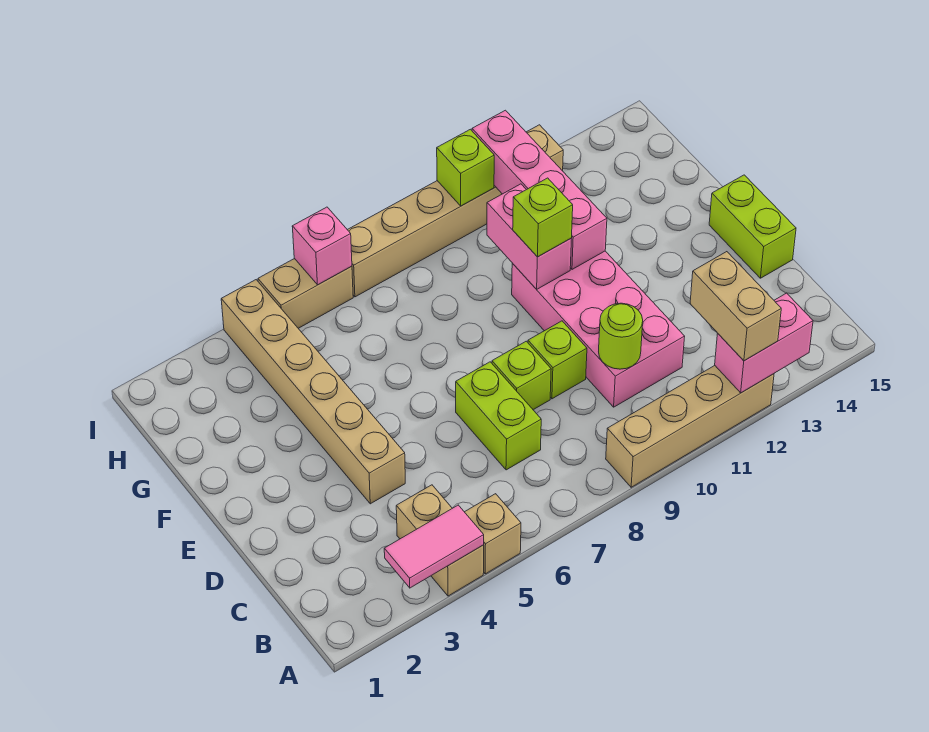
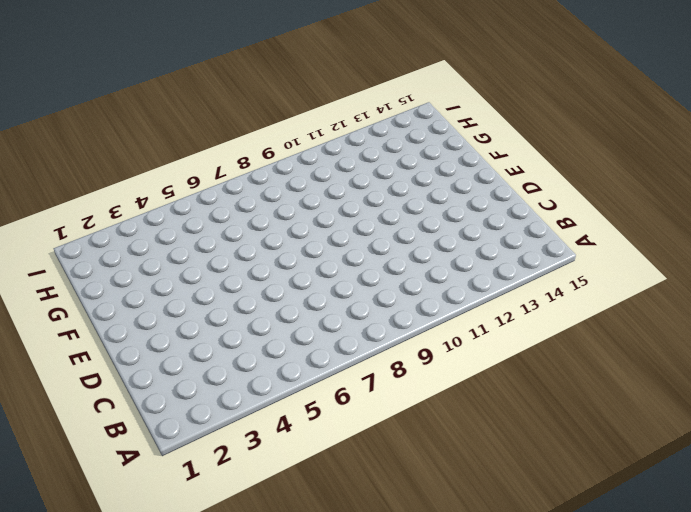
none -> tan brick A4:B4 level 1
none -> tan brick A5 level 1
none -> tan brick A9:A12 level 1

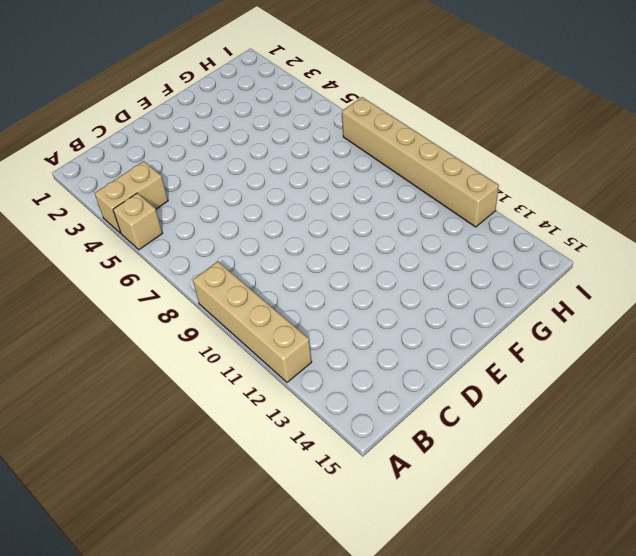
none -> lime brick C7:D7 level 1
none -> pink brick C10:F11 level 1
none -> tan brick D4:I4 level 1

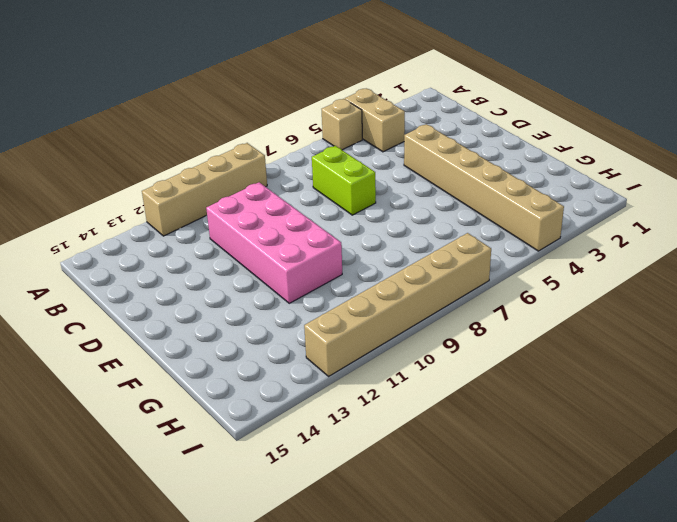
none -> lime brick D8 level 1
none -> lime brick D9 level 1
none -> lime brick D15:E15 level 1

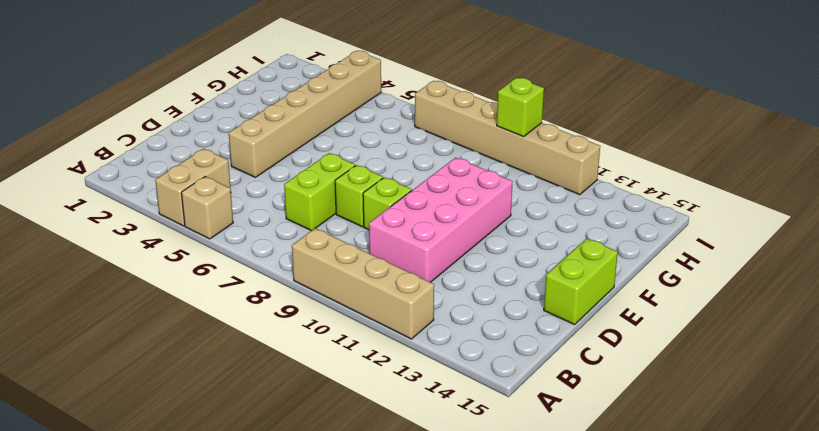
none -> tan brick I5:I6 level 1
none -> pink tile A3:A4 level 2
none -> pink brick A12:A13 level 2

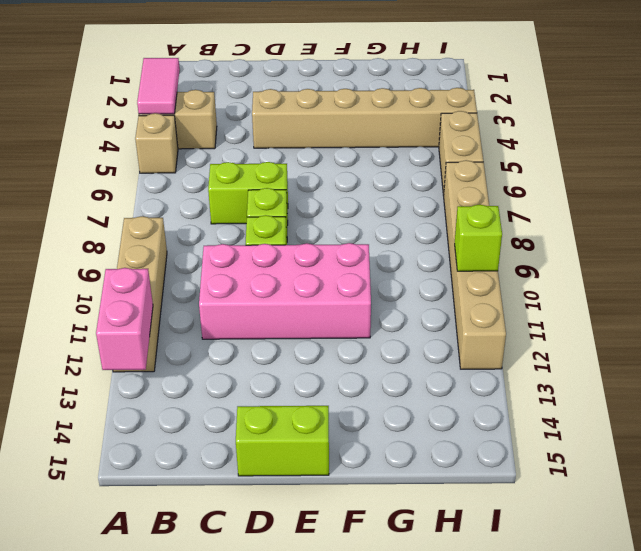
none -> lime round brick C10 level 2
none -> pink brick F10:G10 level 2
none -> pink brick F11:I11 level 2

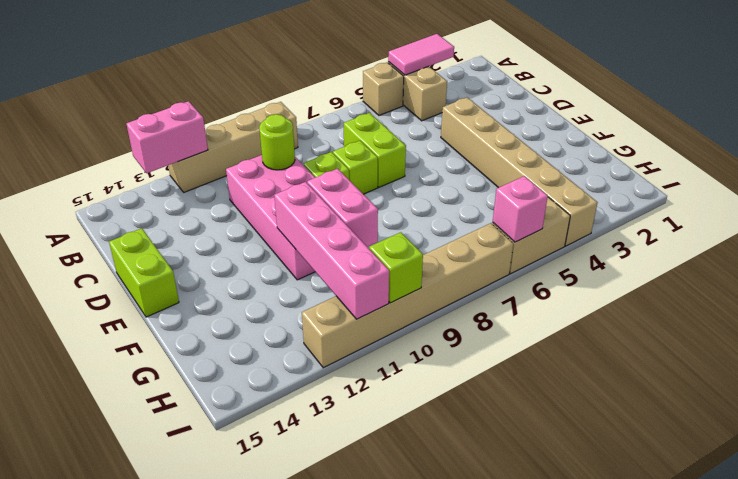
none -> tan brick A12:B12 level 3
none -> lime brick F10 level 3

